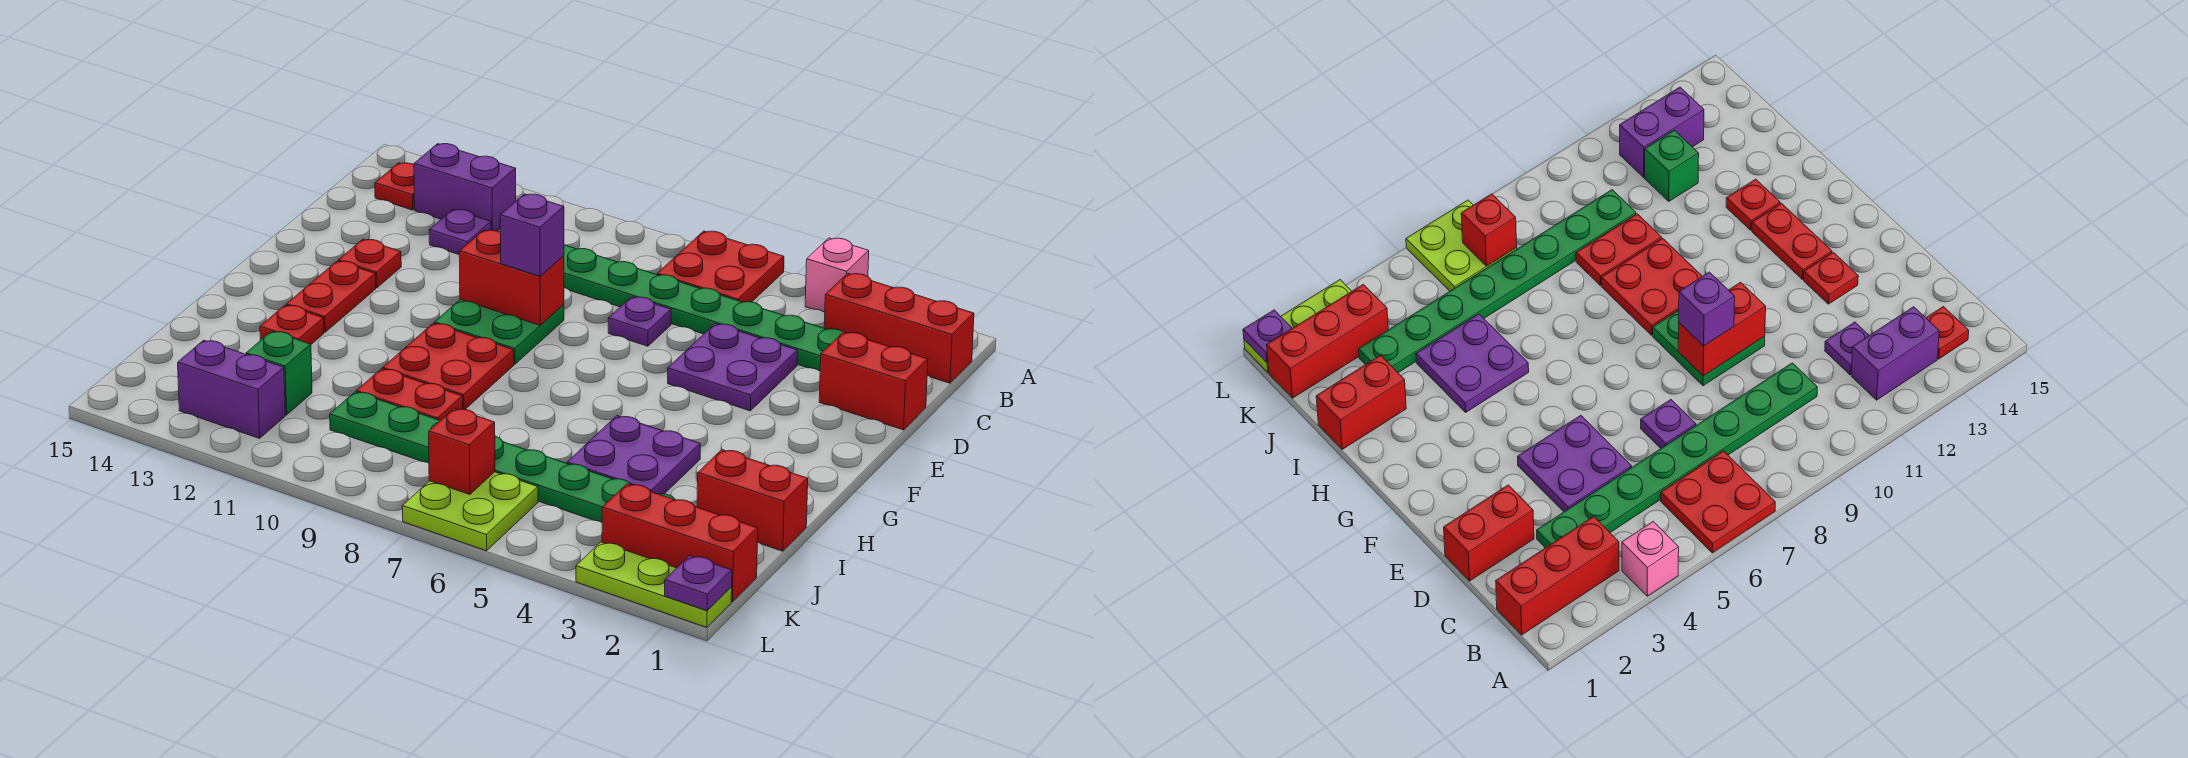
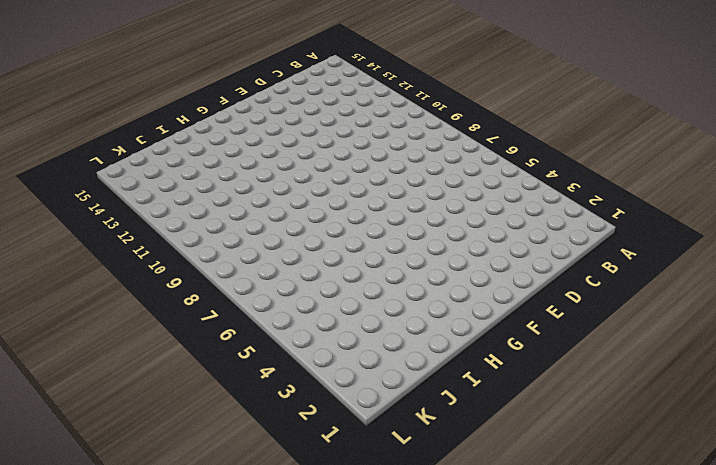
none -> pink brick A4 level 1
none -> red plate A6:B7 level 1
none -> red brick B1:B3 level 1

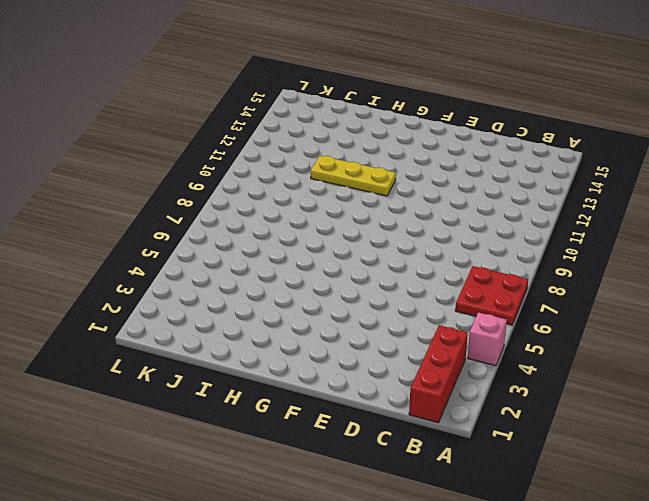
yellow plate G11:I11 level 1 -> none
none -> purple brick B12:B13 level 1
none -> red plate B14 level 1
none -> green plate C3:C10 level 1

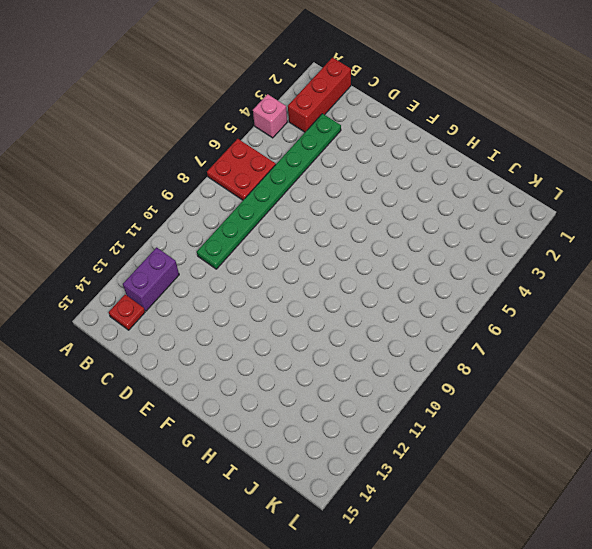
none -> purple plate C12 level 1
none -> red brick D1:D2 level 1
none -> purple plate D4:E5 level 1

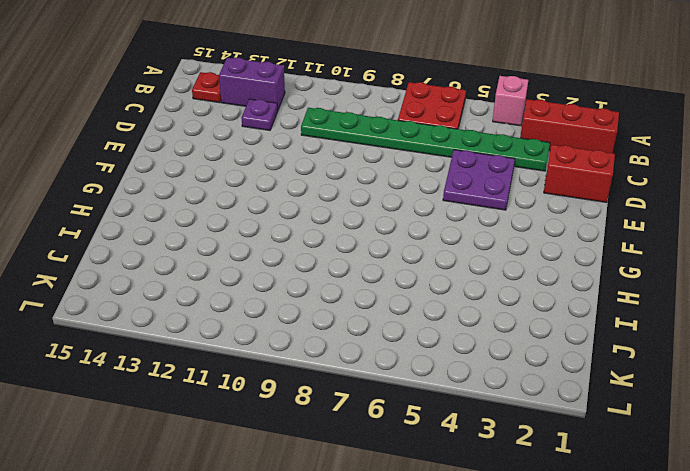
none -> purple plate D7 level 1
none -> green plate E9:F10 level 1
none -> red plate E13 level 1

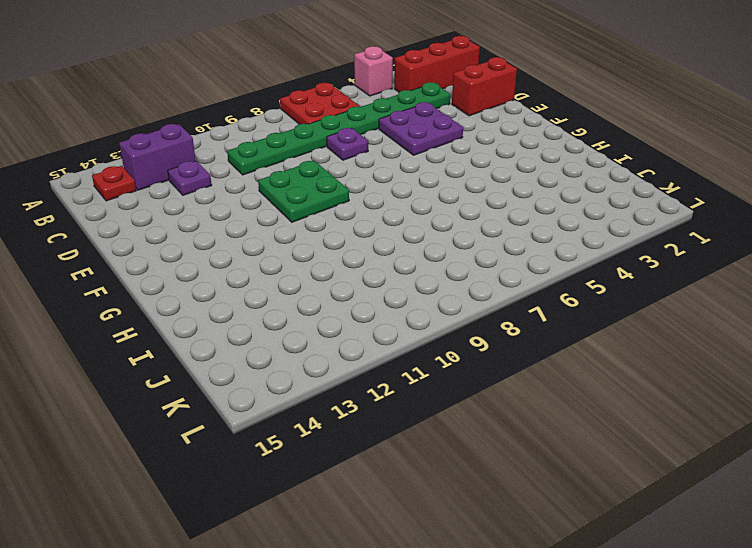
none -> red plate E13 level 1
none -> red plate F13:G13 level 1
none -> red plate G9:H10 level 1

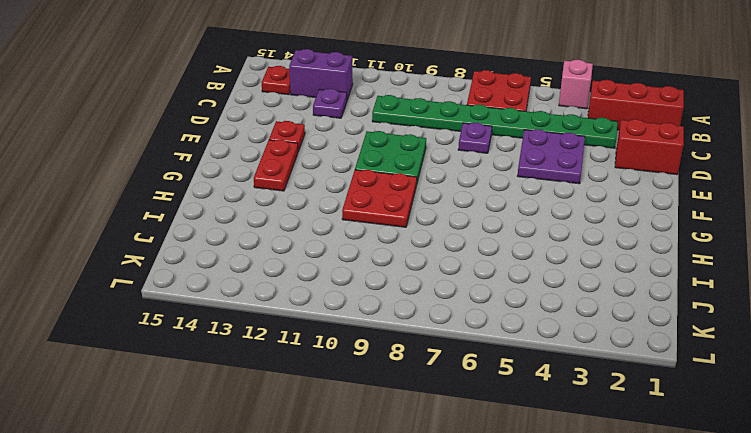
none -> purple plate H4:I5 level 1
none -> red plate H13 level 1
none -> red brick I1:I2 level 1

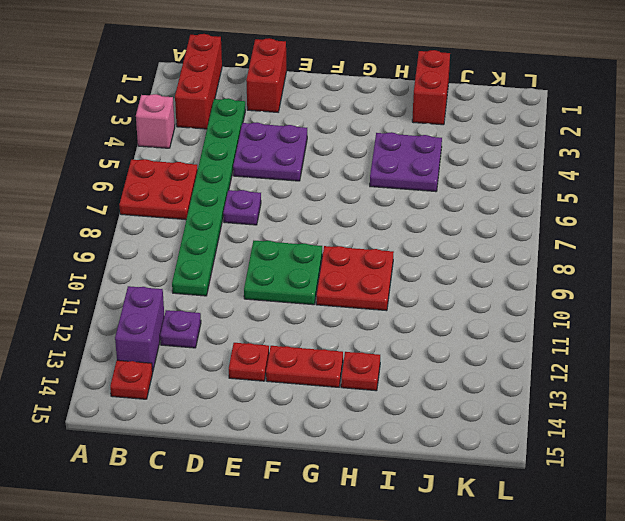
none -> red plate I9:I10 level 1
none -> green plate J3:J10 level 1
none -> green brick J12 level 1

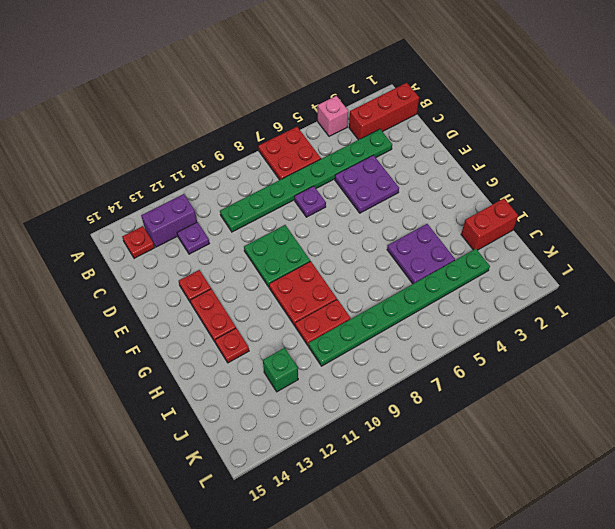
none -> red brick D1:D2 level 1
none -> red brick K1:K3 level 1
none -> lime plate K6:L7 level 1

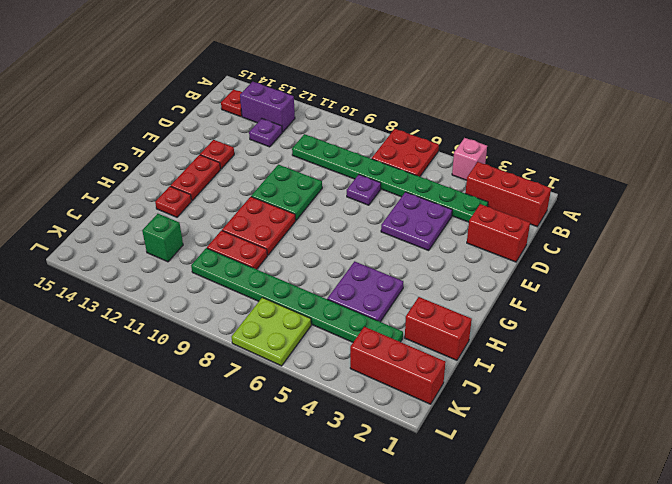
none -> purple brick K12:K13 level 1
none -> lime plate L1:L3 level 1
none -> red brick E9:E10 level 2

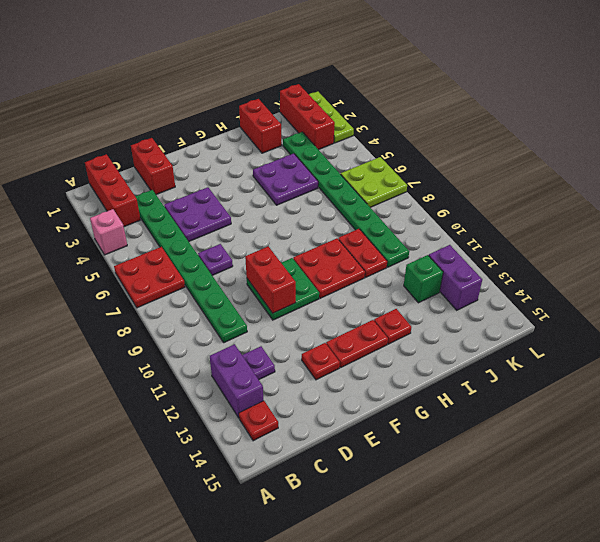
none -> red brick K7 level 2
none -> purple plate L1 level 2
none -> purple brick E9 level 3

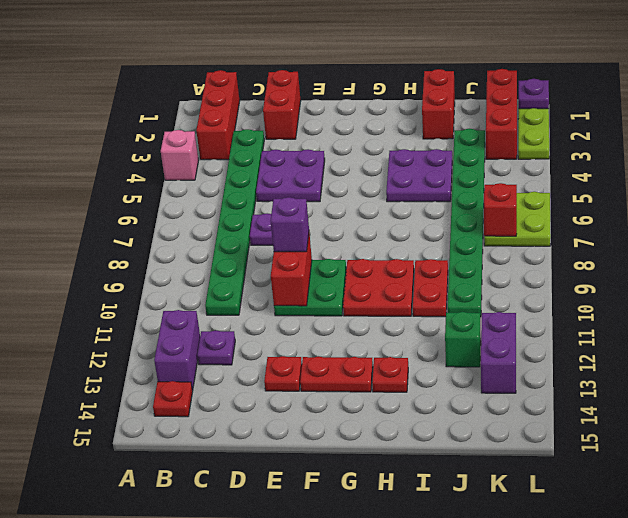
none -> red plate A6:B7 level 1

